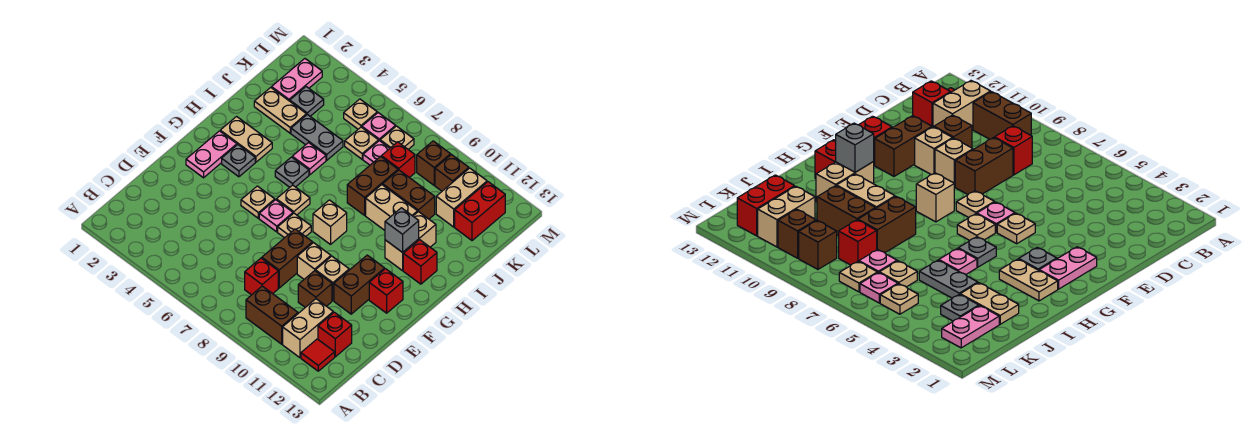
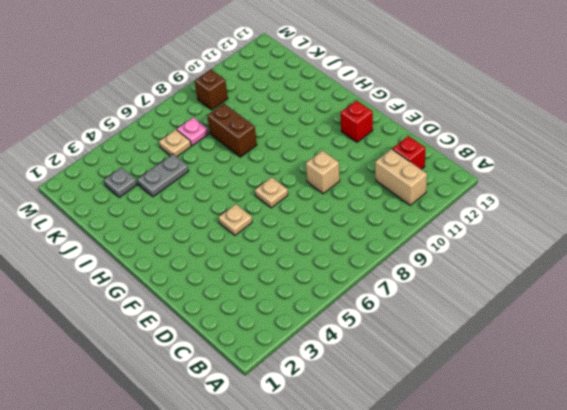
none -> brown brick B9:B10 level 1
none -> red tile B12 level 1
none -> red brick C8 level 1
none -> brown brick D8:E8 level 1

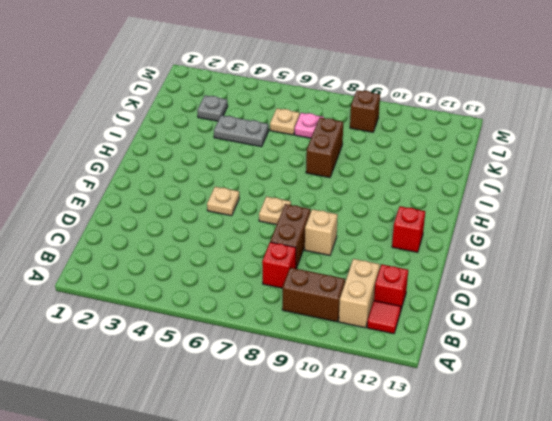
none -> brown brick D10 level 1
none -> tan brick E10 level 1
none -> brown brick E11:F11 level 1
none -> pink plate F2:G2 level 1

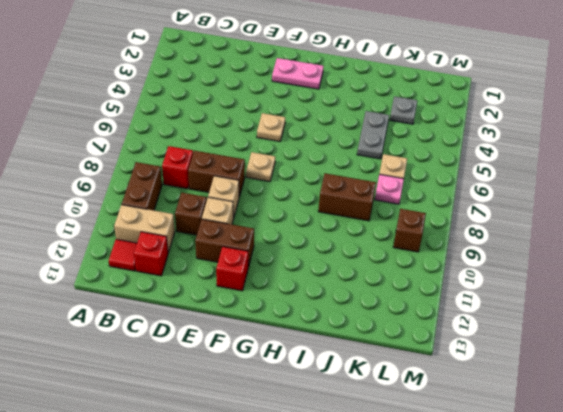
none -> pink plate F6 level 1
none -> grey plate G3 level 1
none -> tan plate G6 level 1
none -> tan brick G8 level 1

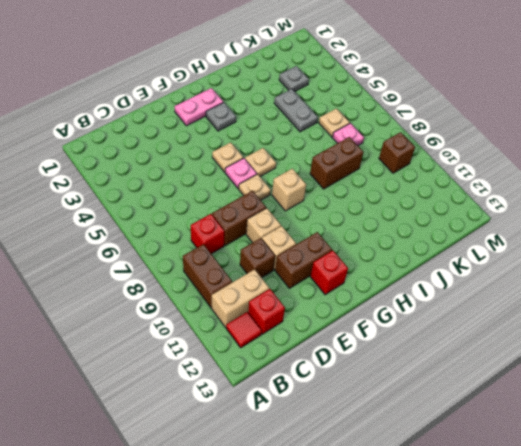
none -> tan plate H2:H3 level 1
none -> grey plate H5 level 1
none -> tan brick H11:I11 level 1
none -> red brick H12 level 1

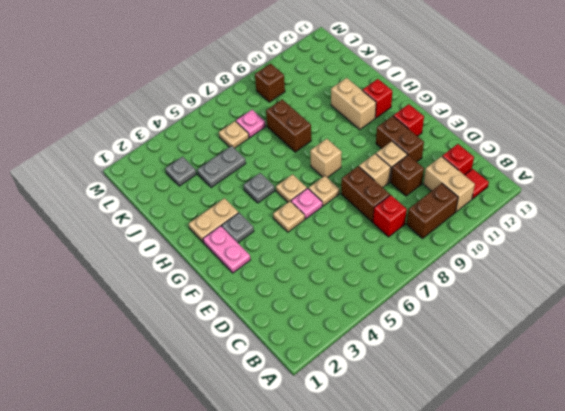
none -> pink plate I5 level 1
none -> tan brick I9:I10 level 1
none -> tan plate J2:J3 level 1
none -> brown brick J9:J10 level 1

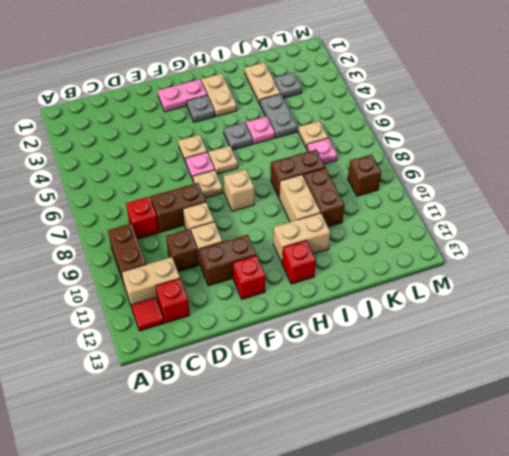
none -> pink plate K2:L2 level 1
none -> red brick K8 level 1
none -> tan brick K11:L11 level 1
none -> red brick K12:L12 level 1

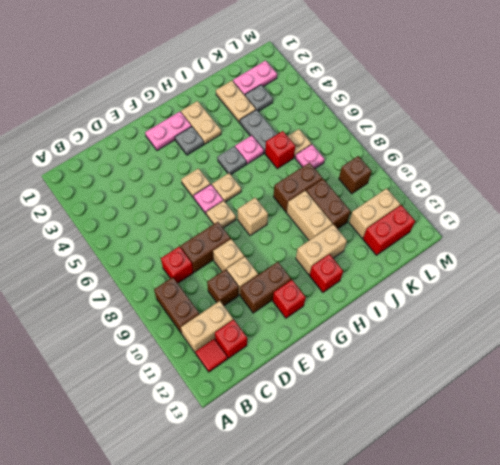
red brick J6 level 1 -> red brick K8 level 1
none -> tan plate L5 level 1
none -> pink plate L6 level 1
none -> tan plate L7 level 1
none -> brown brick L10 level 1

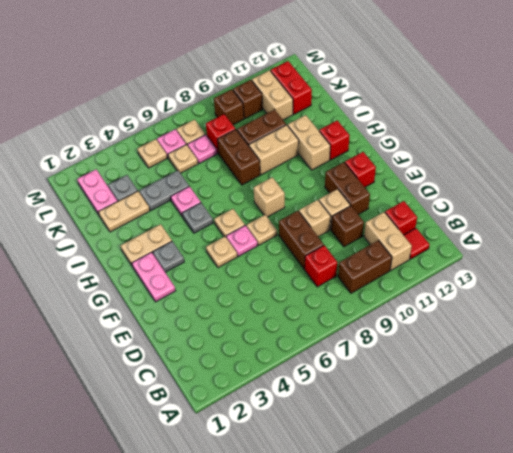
none -> grey brick H11 level 2

